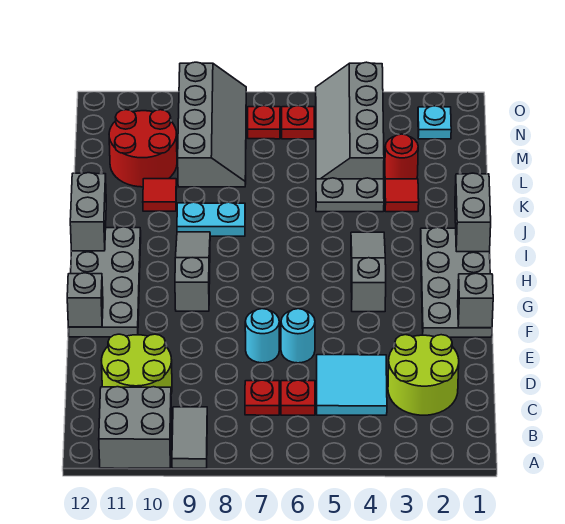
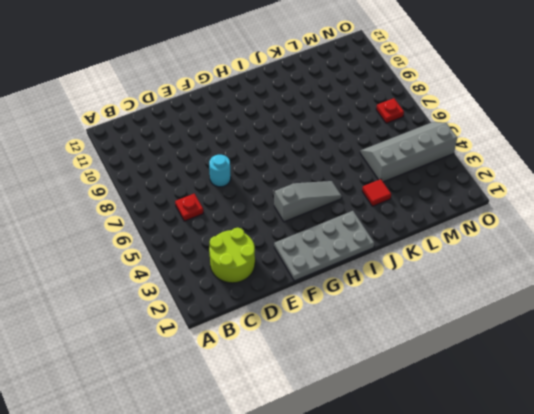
none -> grey tile A9:B9 level 1
none -> grey brick A10:B11 level 1
none -> cyan tile C4:D5 level 1

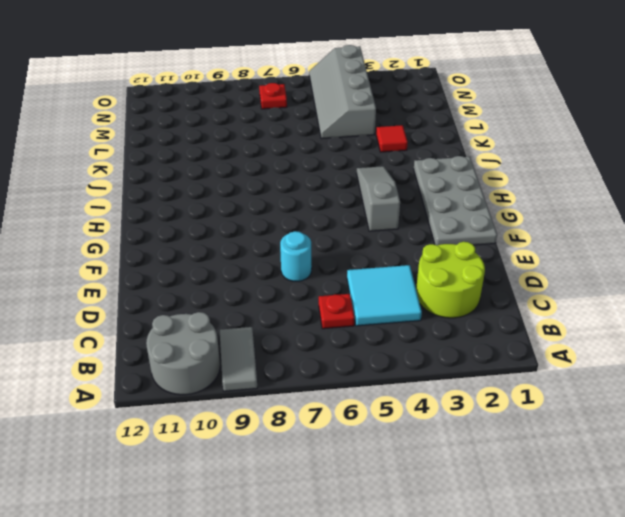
grey round brick A10:B11 level 1 -> grey brick A10:B11 level 1
none -> red plate C7 level 1
none -> lime round brick C10:D11 level 1
none -> cyan round brick E6 level 1

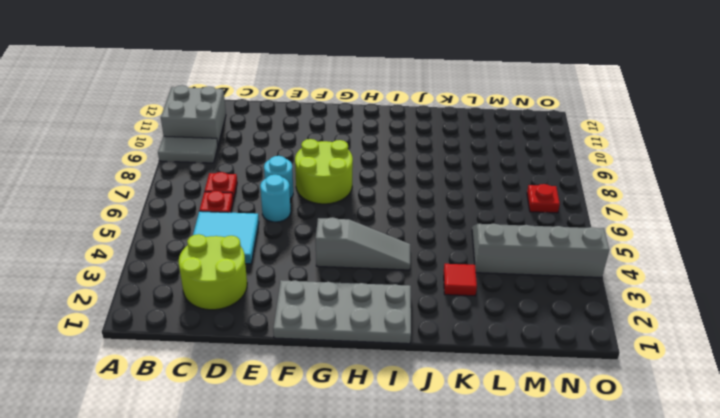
lime round brick F7:G8 level 1 -> lime round brick C10:D11 level 1
none -> grey plate F11:I12 level 1
none -> grey slope G9:I9 level 1 top G
none -> cyan plate J8:J9 level 1

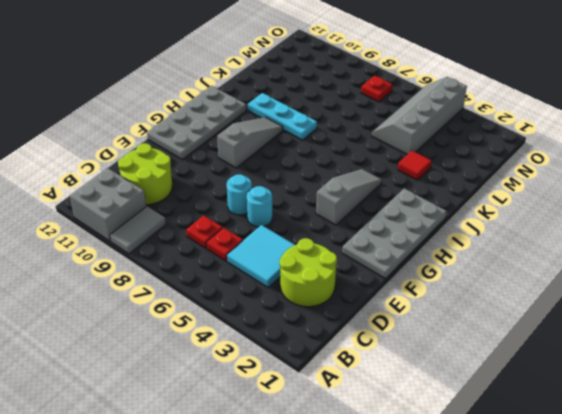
cyan plate J8:J10 level 1 -> cyan plate J8:J9 level 1
none -> grey plate K4:K5 level 1
none -> red tile K10 level 1
none -> red round brick L3 level 1

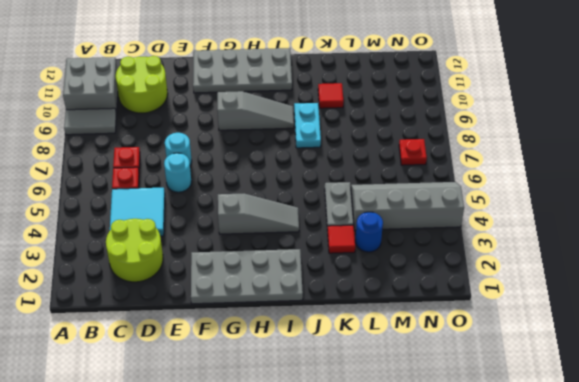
blue round brick L3 level 1 -> red round brick L3 level 1
none -> grey slope L8:O9 level 1 top 9
none -> red round brick L10:M11 level 1
none -> cyan plate N2 level 1

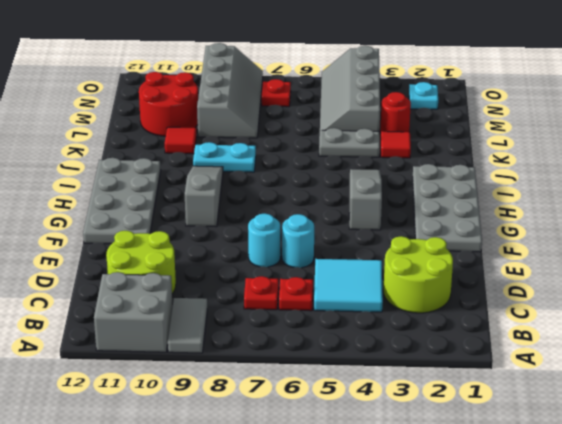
none -> red plate N6 level 1
none -> grey brick F1 level 2
none -> grey brick F12 level 2

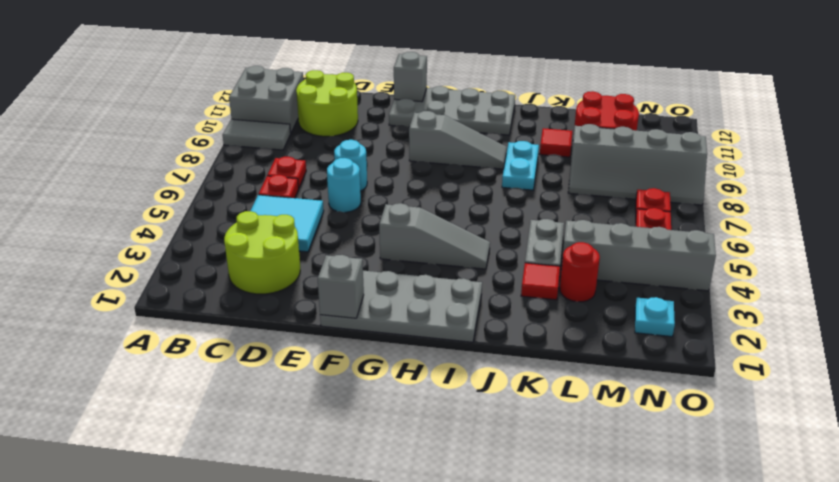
none -> grey brick I1:J1 level 2
none -> grey brick I12:J12 level 2

